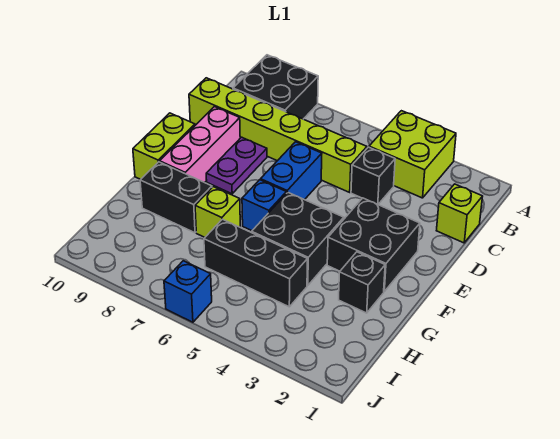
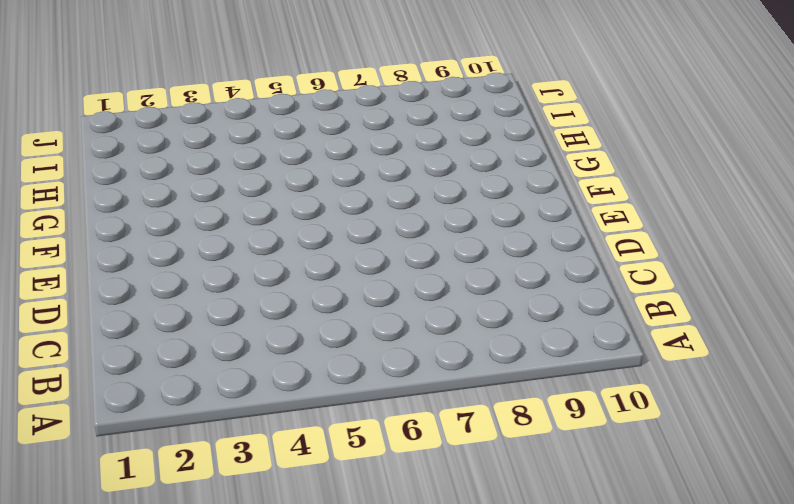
none -> lime brick A3:B4 level 1
none -> black brick A8:B9 level 1
none -> lime brick C1 level 1

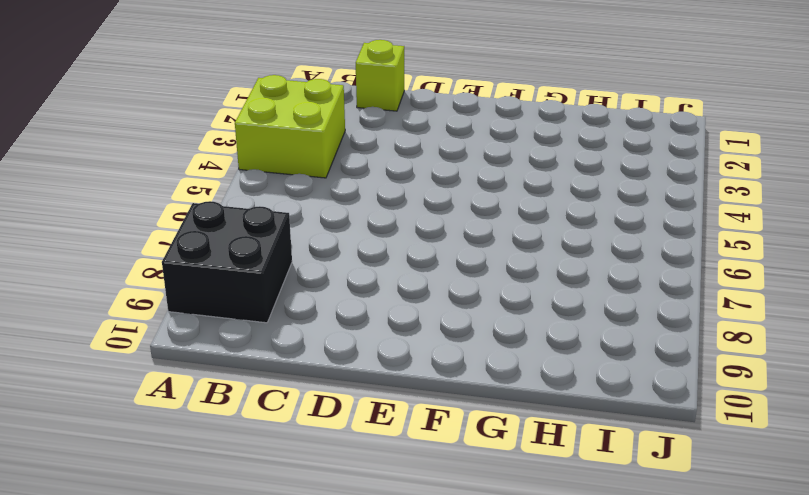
none -> black brick C4 level 1
none -> lime brick C5:C10 level 1
none -> blue brick D6:E6 level 1

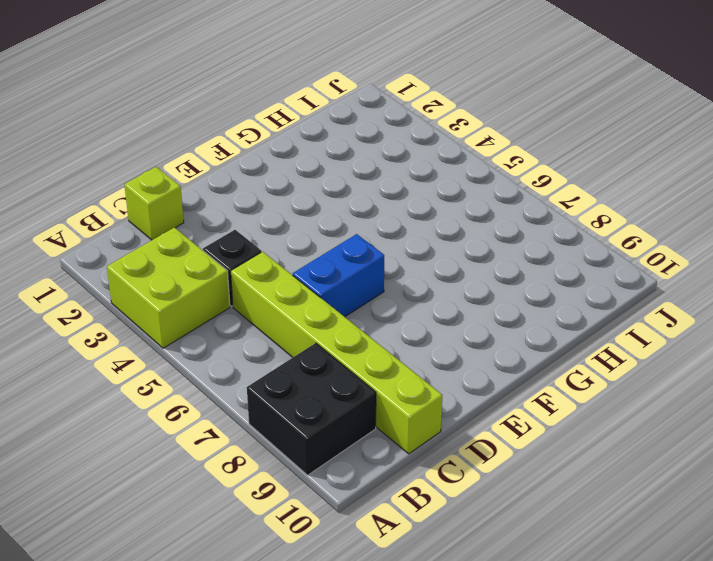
none -> purple plate D8:E8 level 1
none -> pink brick D9:F9 level 1
none -> black brick E2:F3 level 1

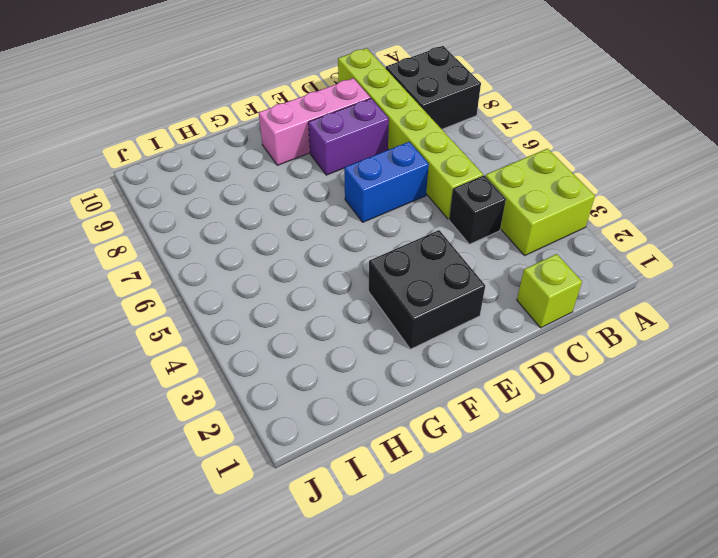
purple brick D8:E8 level 1 -> purple plate D8:E8 level 1
none -> lime brick E10:F10 level 1
none -> black brick F4:G5 level 1
none -> blue brick F6 level 1

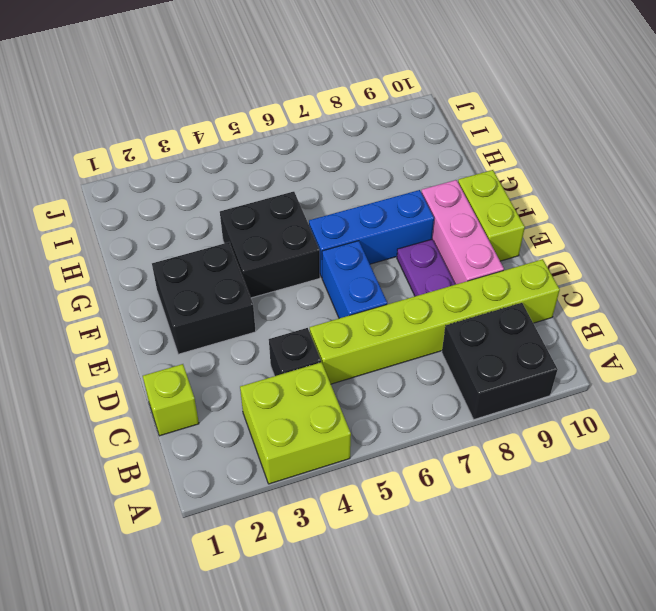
blue brick F6:F8 level 1 -> blue brick F6 level 1
none -> black brick G2 level 1
none -> lime brick G7 level 1
none -> black brick G8:G9 level 1

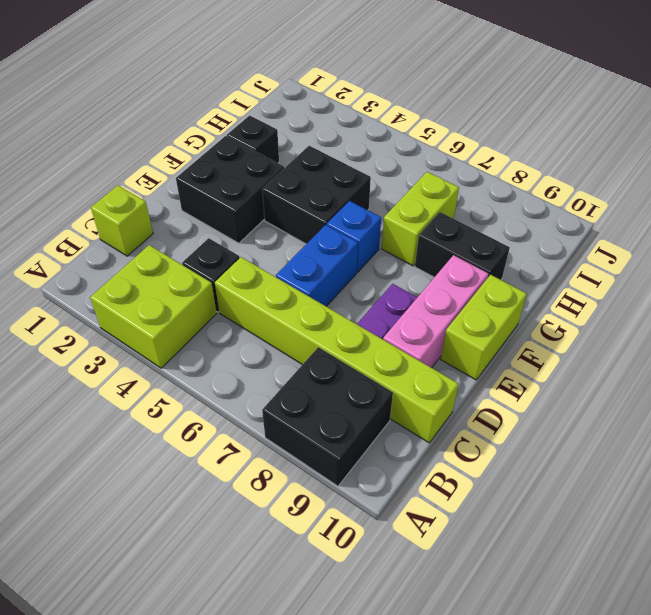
lime brick G7:H7 level 1 -> lime brick G7 level 1
none -> black brick H4:H6 level 1
none -> blue brick J6 level 1

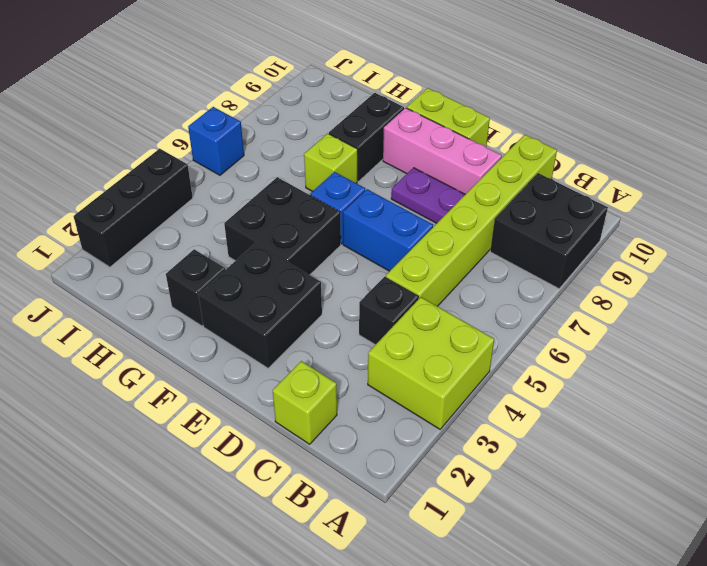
black brick J2:J4 level 1 -> black brick H4:H6 level 1

